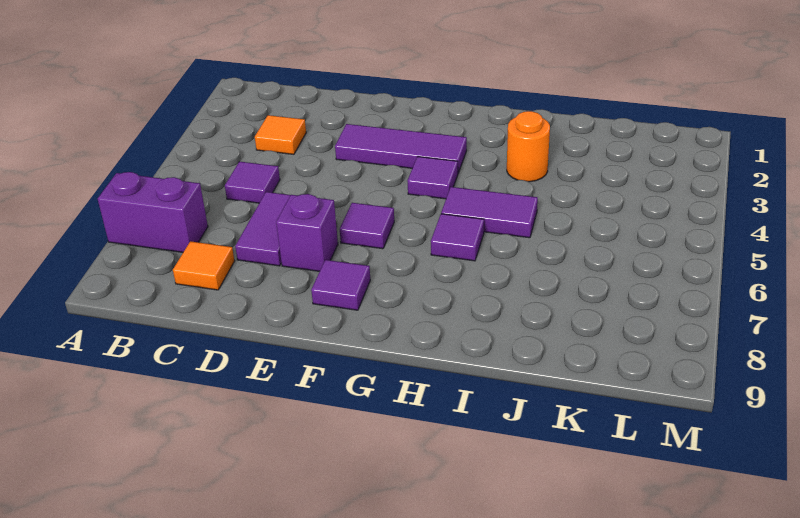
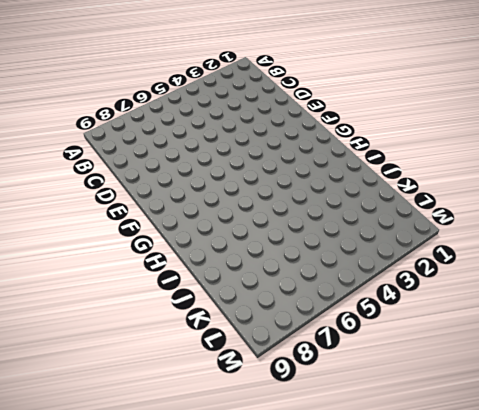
none -> purple brick A7:B7 level 1
none -> orange tile C3 level 1
none -> purple tile C5 level 1

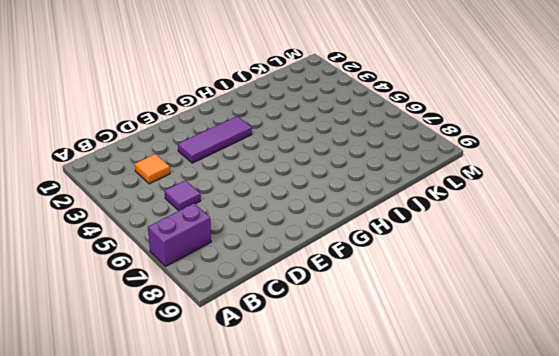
none -> orange tile C8 level 1
none -> purple tile D6:D7 level 1
none -> purple brick E7 level 1

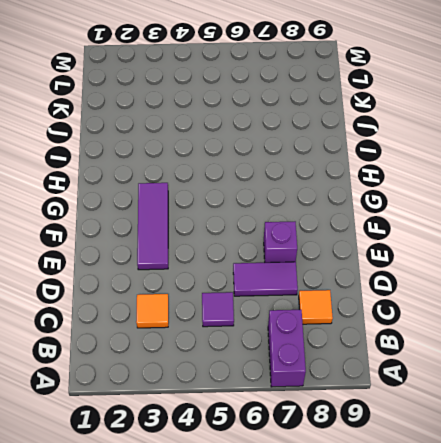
none -> purple tile F6 level 1
none -> purple tile F8 level 1
none -> purple tile G4 level 1

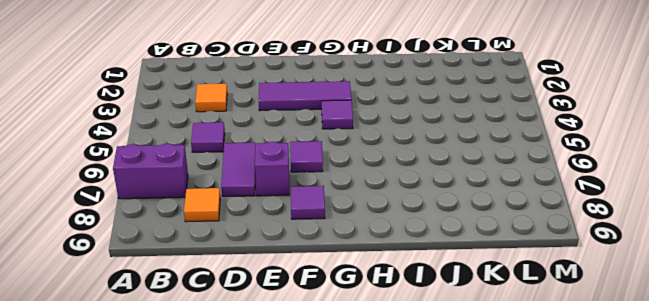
none -> purple tile H5:I5 level 1
none -> purple tile H6 level 1
none -> orange round brick I3 level 1

